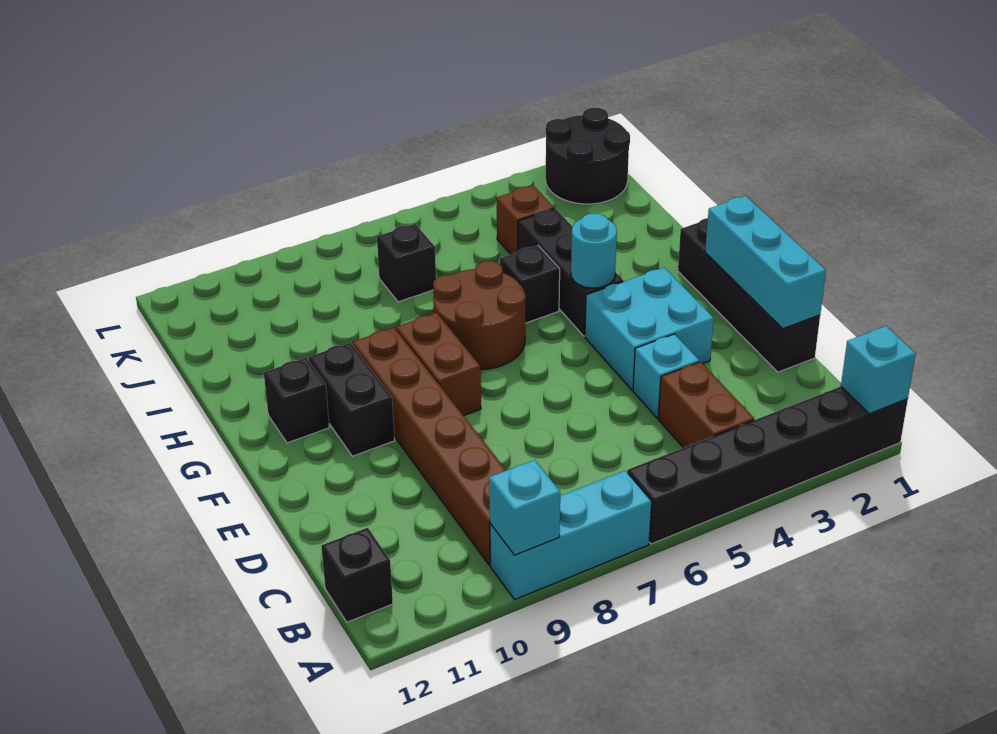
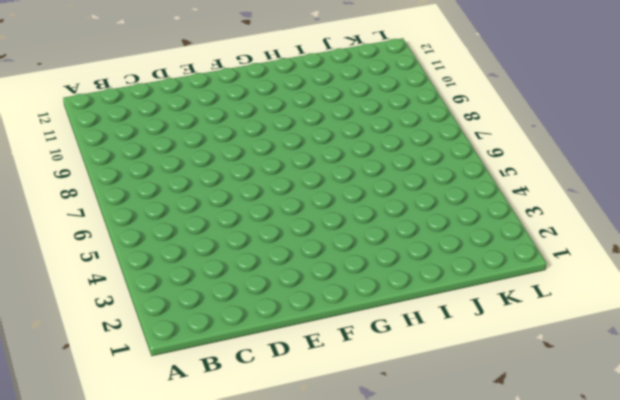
none -> black brick A1:A6 level 1
none -> cyan brick A7:A9 level 1
none -> brown brick B4:C4 level 1

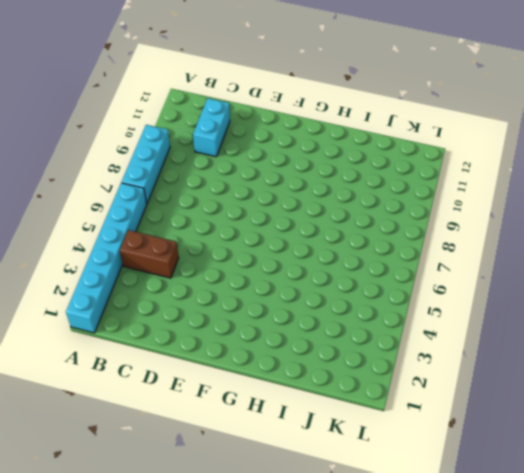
cyan brick A1:A6 level 1 -> black brick A1:A6 level 1
cyan brick C10:C11 level 1 -> none
none -> brown brick B9:G9 level 1
none -> black brick B12 level 1
none -> black brick D1:G1 level 1

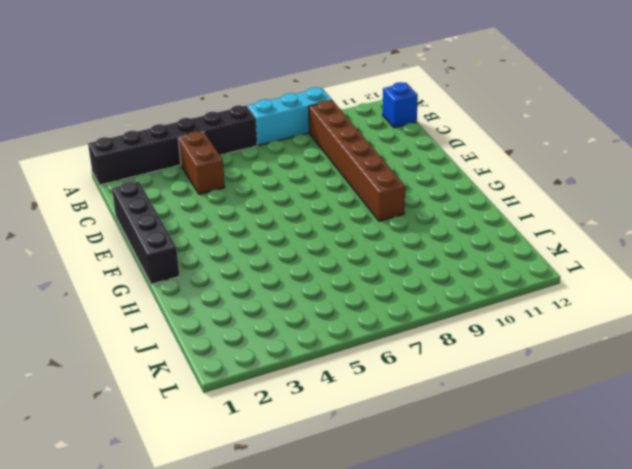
blue brick B12 level 1 -> black brick B12 level 1
none -> cyan brick D4 level 1
none -> cyan brick E3:F4 level 1
none -> brown brick F8:G8 level 1

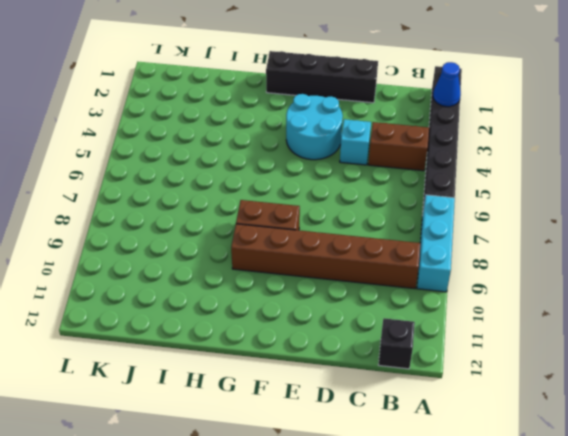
blue cone A2 level 2 -> none
cyan round brick E3:F4 level 1 -> cyan brick E3:F4 level 1
none -> black brick F10:G10 level 1
none -> black brick G4:I4 level 1
none -> brown round brick G6:H7 level 1

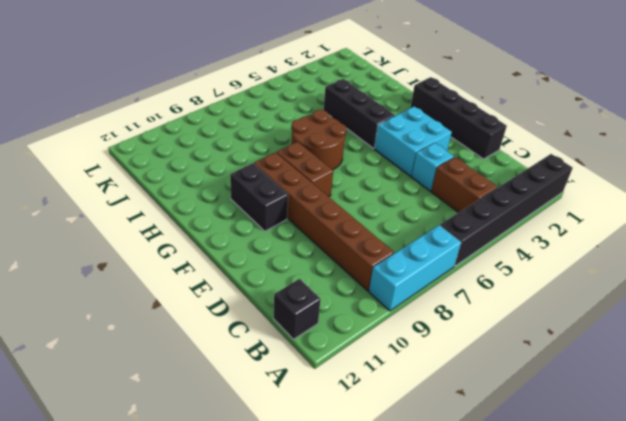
none -> black brick G11 level 1
none -> black brick H5 level 1
none -> brown brick J4 level 1

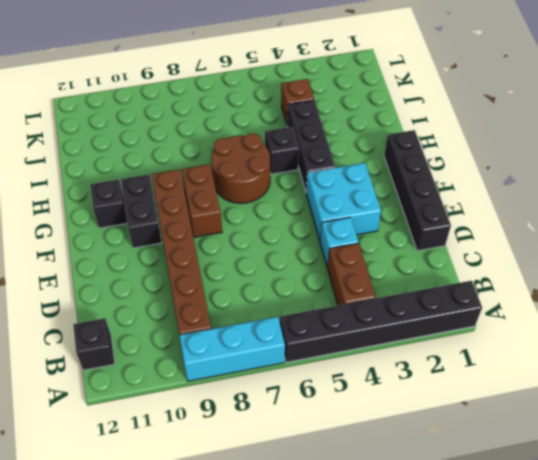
none -> black brick J7 level 1
none -> black round brick K1:L2 level 1
none -> cyan brick A1 level 2

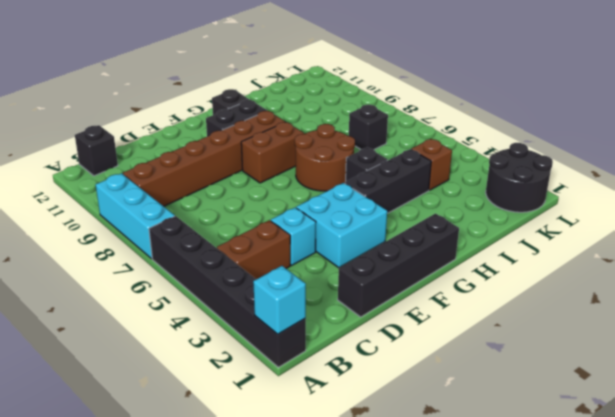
none -> cyan brick A9 level 2
none -> cyan brick D1:F1 level 2
none -> cyan round brick G4 level 2

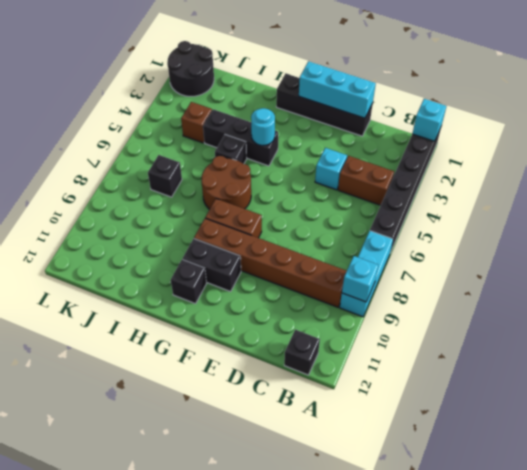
none -> cyan brick E3:F4 level 1

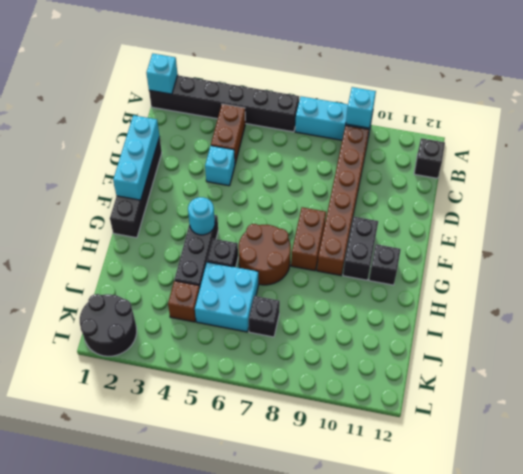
cyan brick I5:J6 level 1 -> cyan brick E3:F4 level 1

